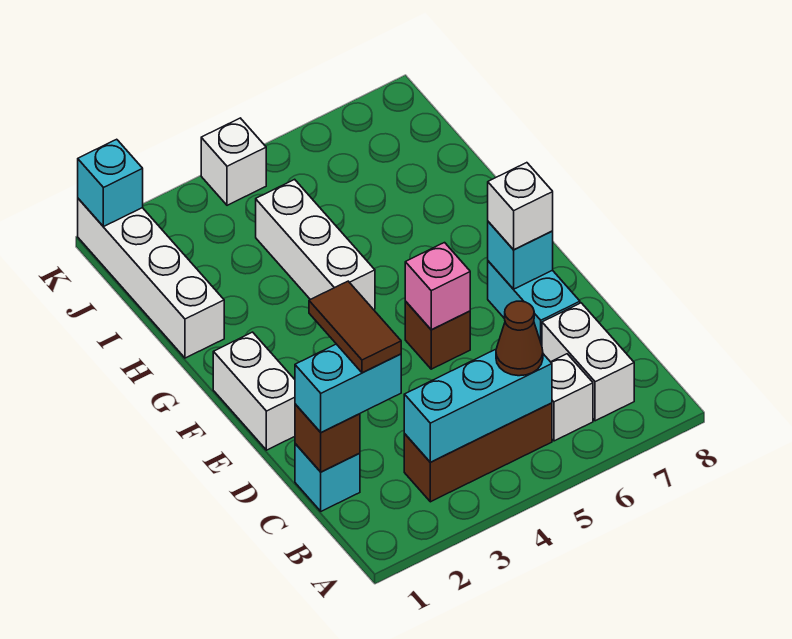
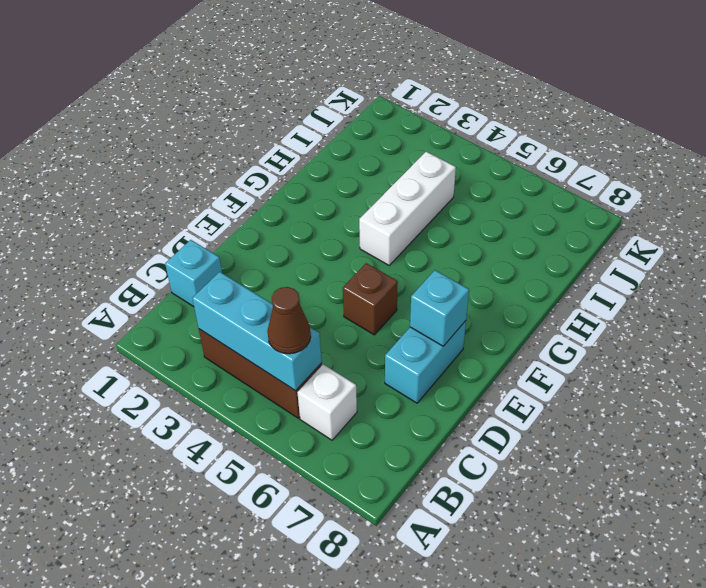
none -> white brick B7:C7 level 1
none -> white brick E1:F1 level 1
none -> white brick H1:K1 level 1

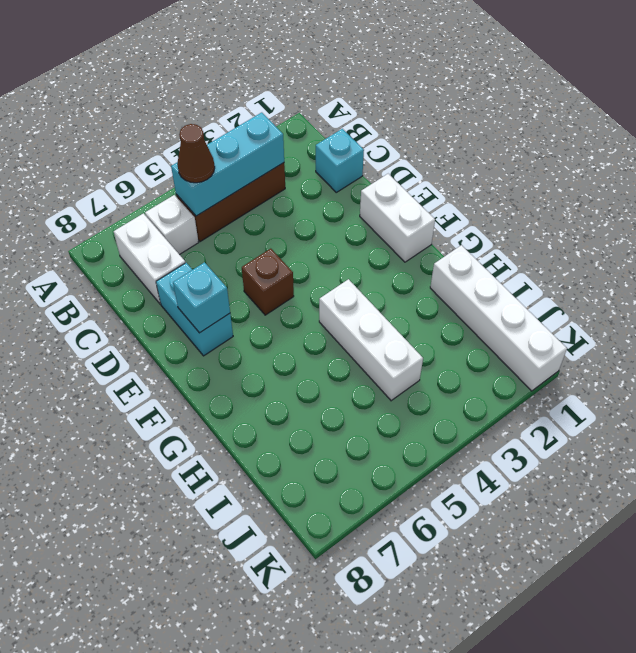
none -> white brick K4 level 1
none -> brown brick C1 level 2
none -> pink brick E5 level 2

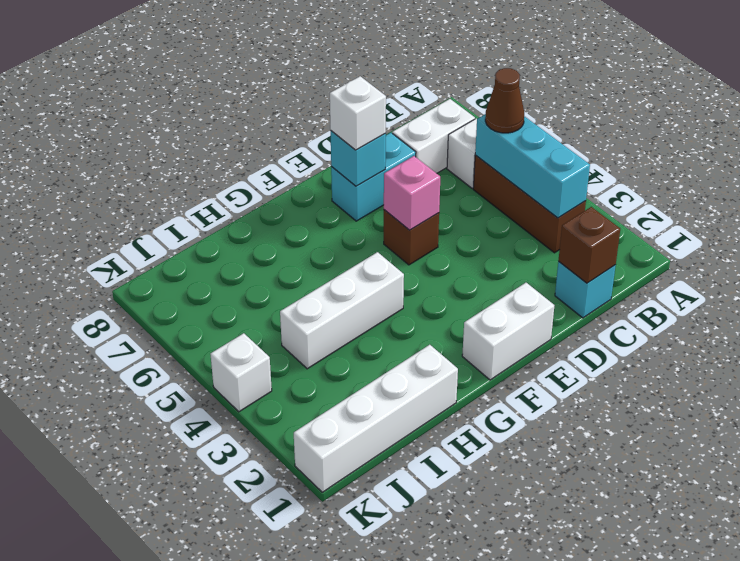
none -> cyan brick K1 level 2
none -> cyan brick C1:C2 level 3
none -> brown tile C2:D2 level 4

